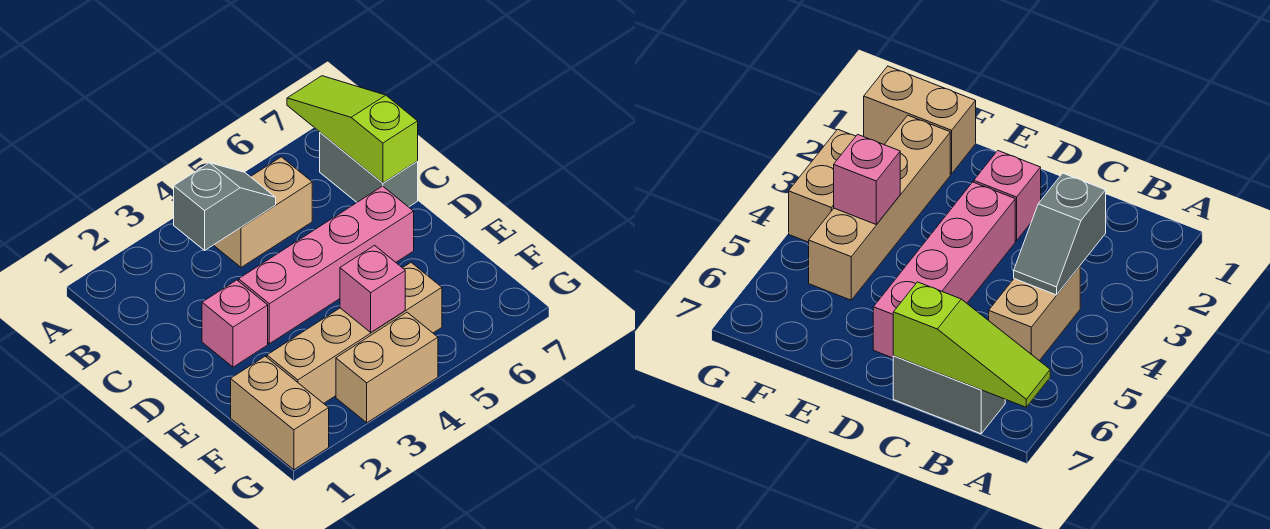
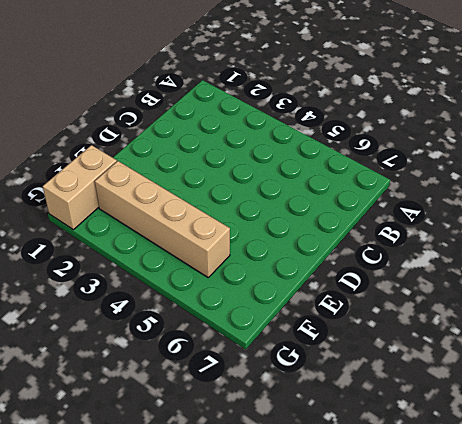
none -> tan brick B4:B5 level 1
none -> grey brick B7:C7 level 1

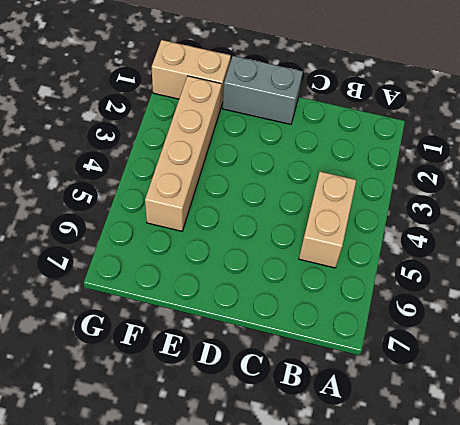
grey brick D1:E1 level 1 -> grey brick B7:C7 level 1
none -> pink brick D2 level 1
none -> pink brick D3:D6 level 1

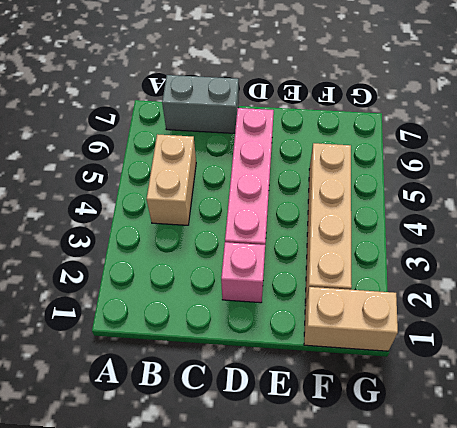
none -> tan brick G3:G4 level 1
none -> lime slope A7:C7 level 2 top C

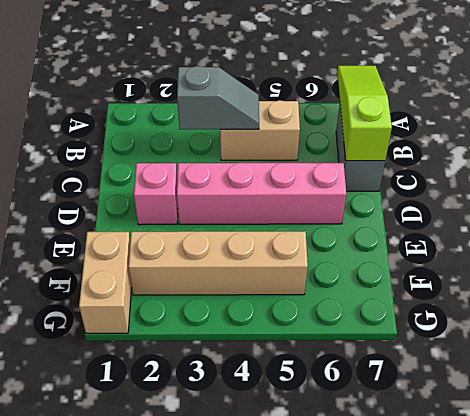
none -> tan brick G3:G4 level 1
none -> pink brick F4 level 2

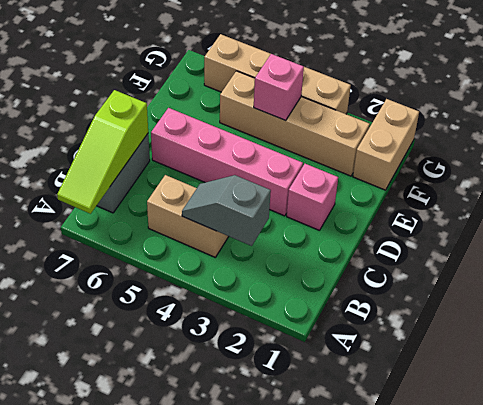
tan brick G3:G6 level 1 -> tan brick G3:G4 level 1

